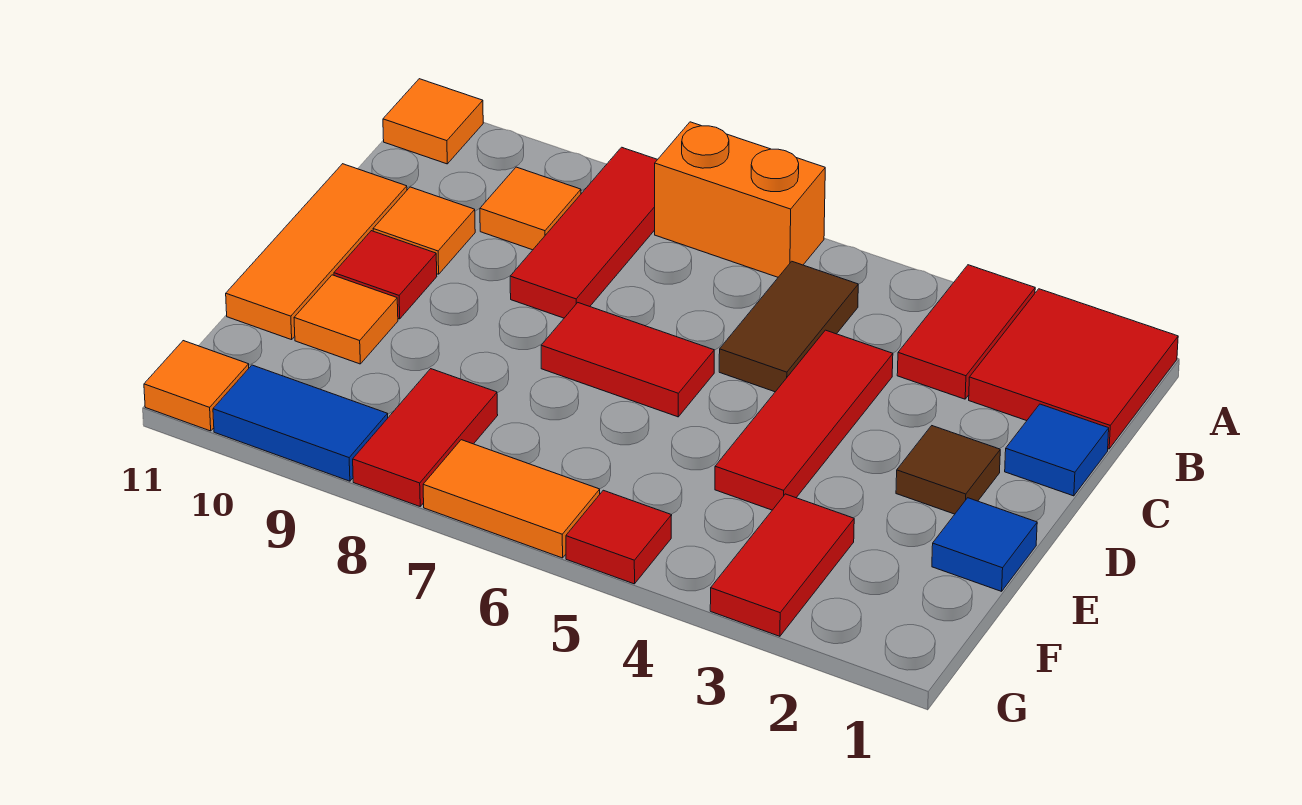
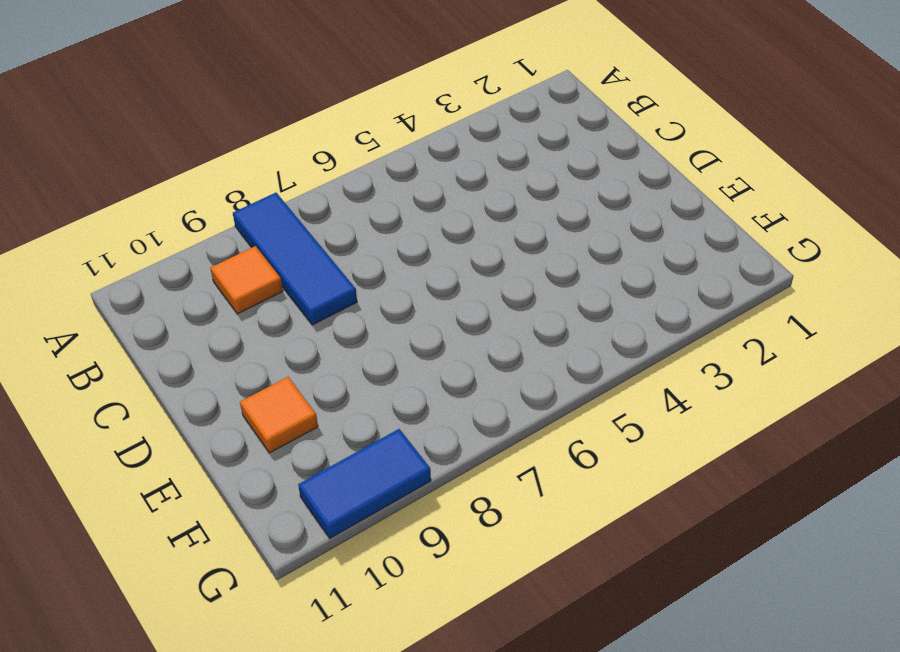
blue tile A8:C8 level 1 -> red tile A8:C8 level 1
none -> red tile A1:B2 level 1
none -> red tile A3:B3 level 1
none -> orange brick A6:A7 level 1

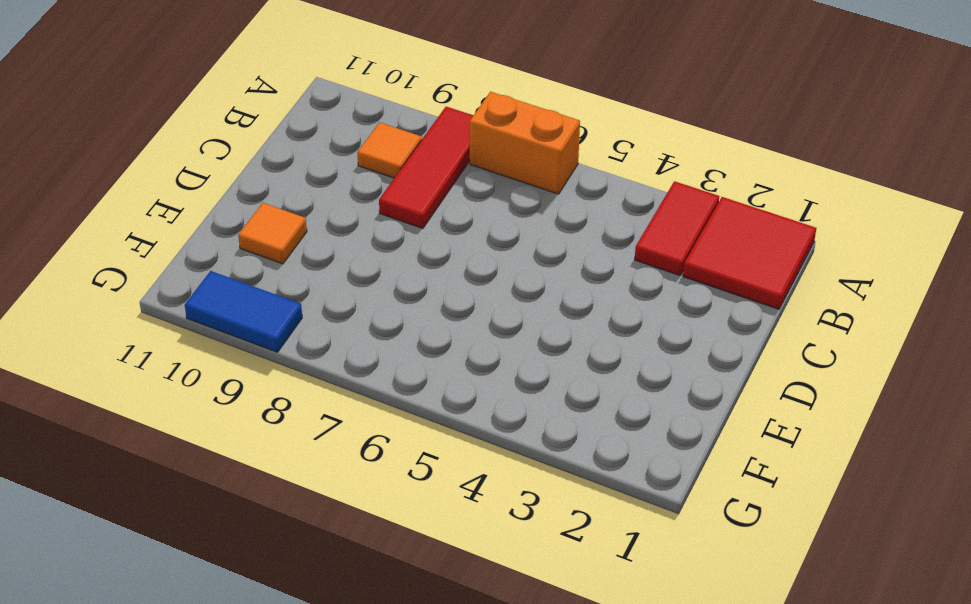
none -> orange tile A11 level 1
none -> brown tile B5:C5 level 1
none -> blue tile C1 level 1

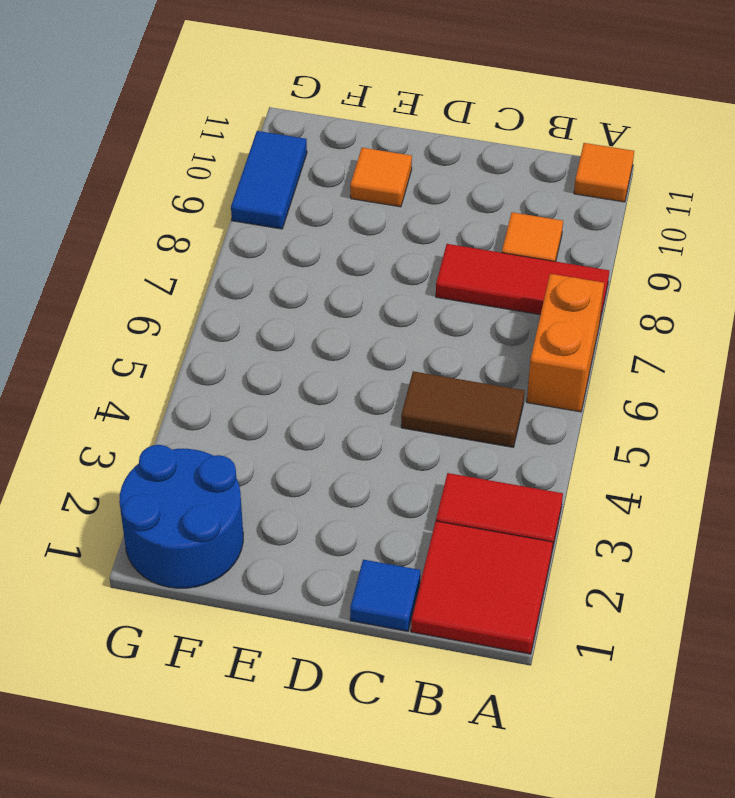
blue round brick F1:G2 level 1 -> none
none -> red tile C4:E4 level 1
none -> orange tile C10 level 1
none -> orange tile C11:E11 level 1

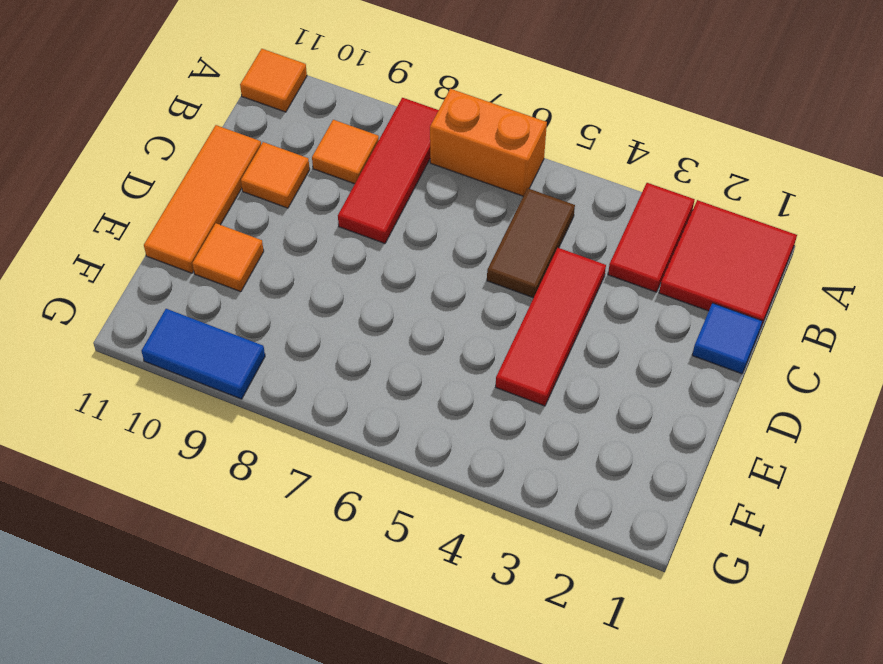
none -> brown tile D2 level 1
none -> red tile D6:D7 level 1
none -> red tile D10 level 1

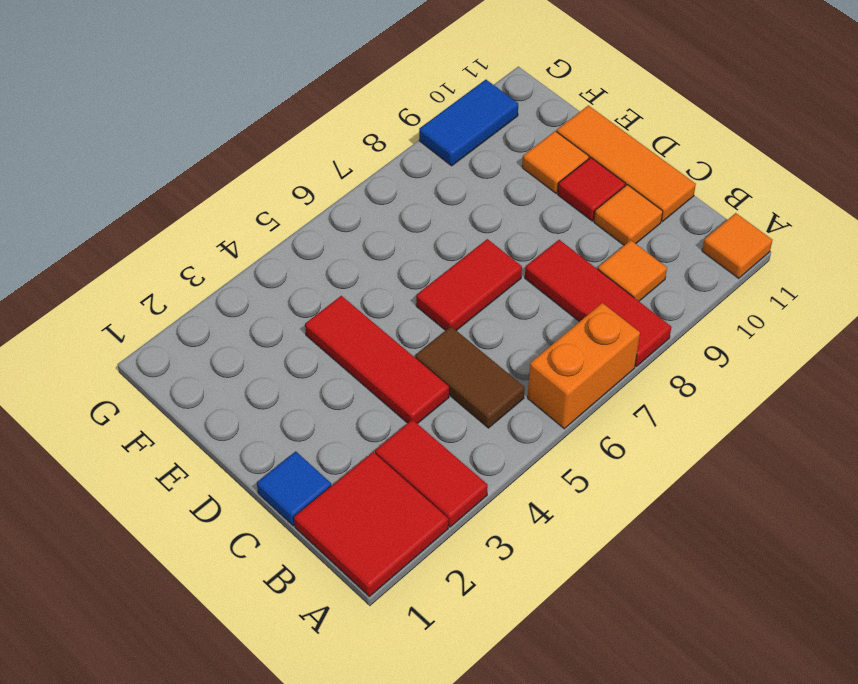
none -> brown tile D2 level 1
none -> blue tile E1 level 1
none -> red tile F3:G3 level 1

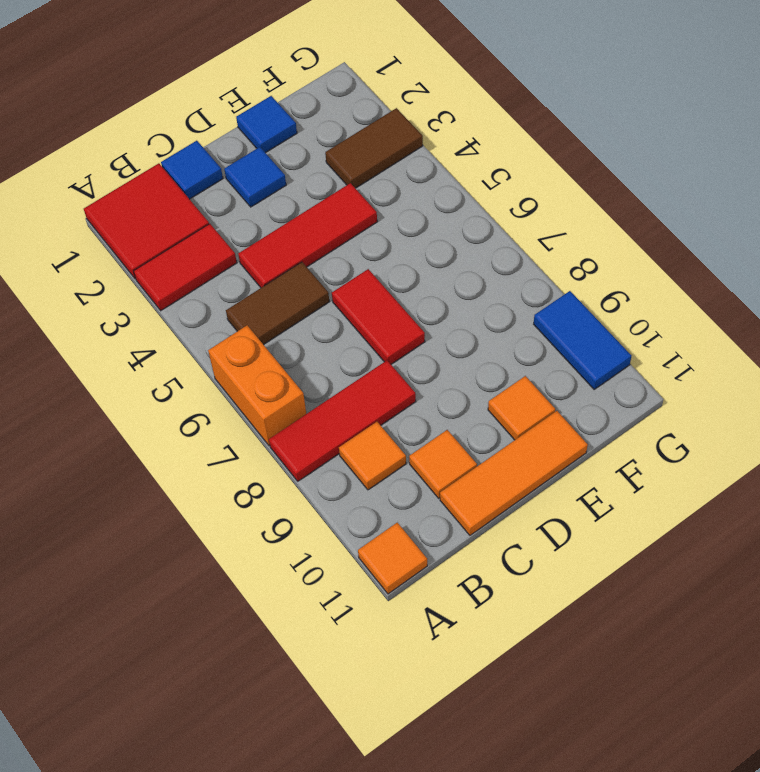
blue tile D2 level 1 -> brown tile D2 level 1
brown tile F3:G3 level 1 -> red tile F3:G3 level 1
none -> red tile D10 level 1
none -> red tile F8:G8 level 1
none -> red tile G5 level 1

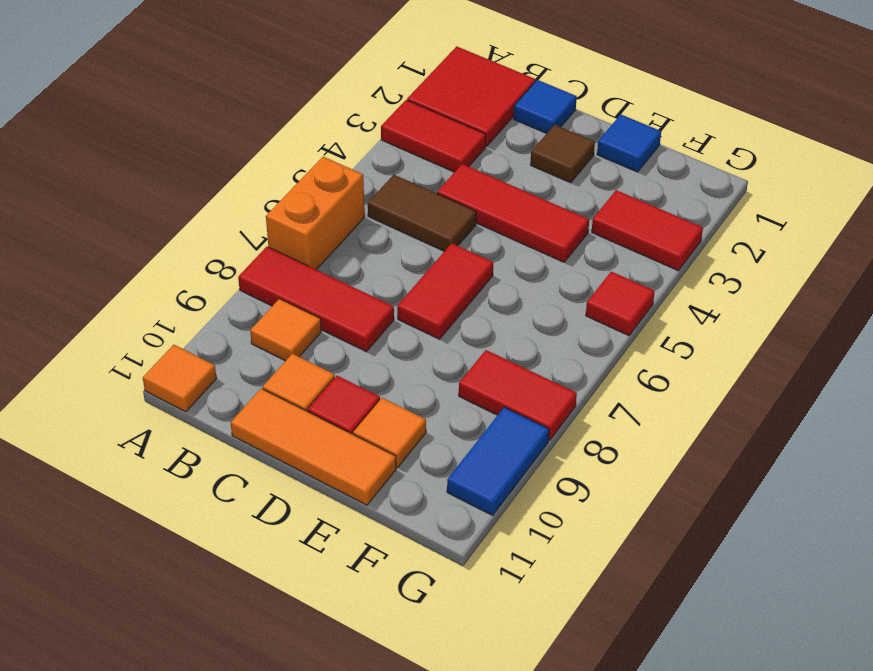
none -> orange tile G6:G7 level 1
none -> orange tile G11 level 1

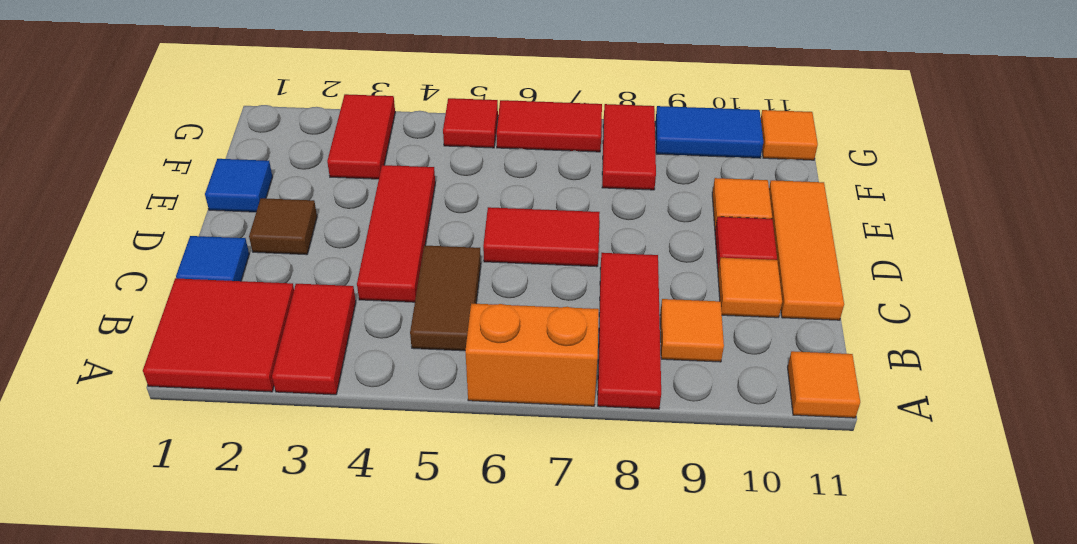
red tile G6:G7 level 1 -> orange tile G6:G7 level 1

